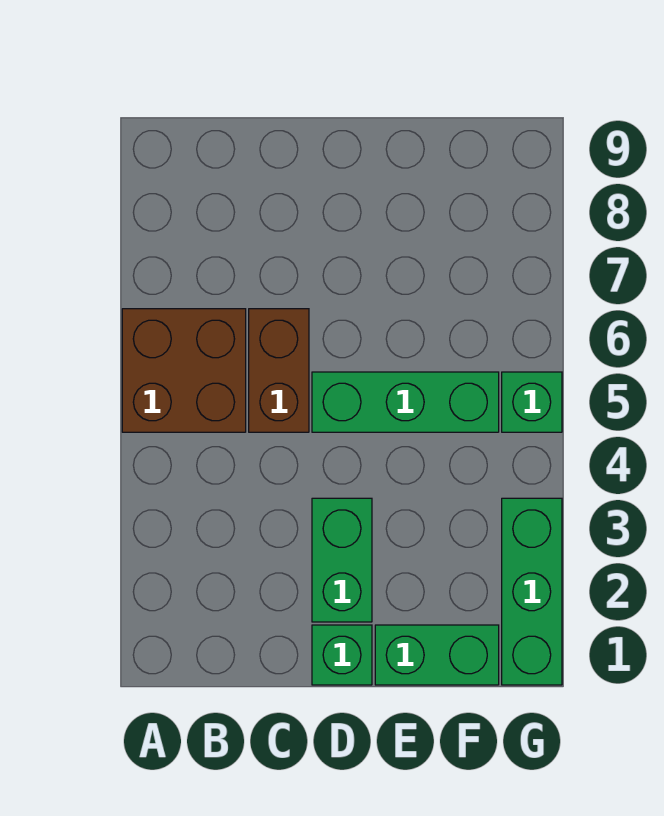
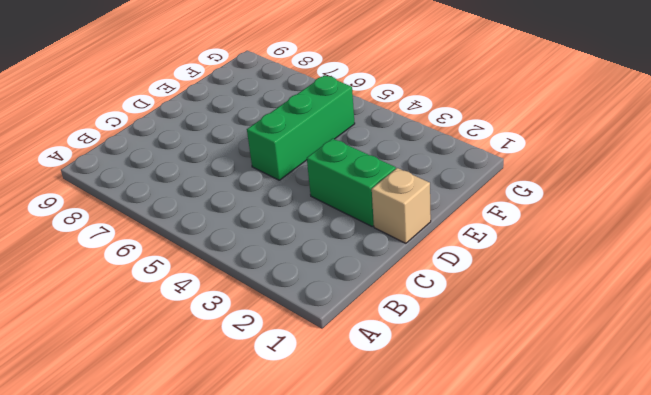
tan brick D1 level 1 -> green brick D1 level 1
none -> brown brick A5:B6 level 1
none -> brown brick C5:C6 level 1

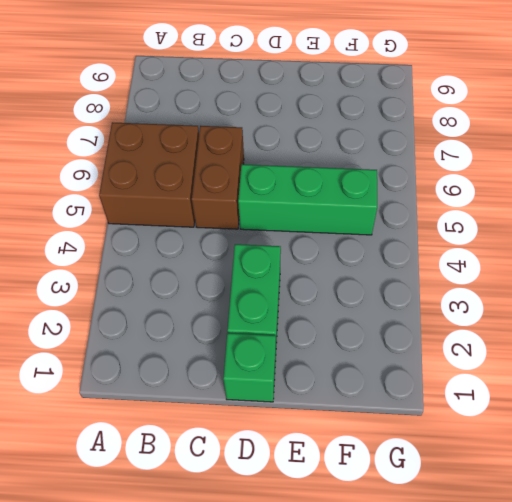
none -> green brick E1:F1 level 1
none -> green brick G1:G3 level 1

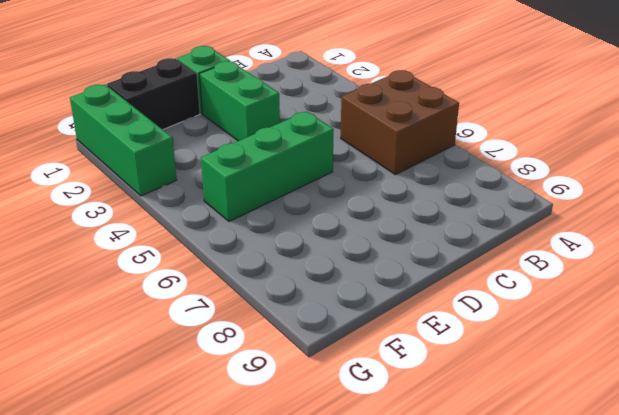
black brick E1:F1 level 1 -> green brick E1:F1 level 1
none -> brown brick C5:C6 level 1
none -> green brick G5 level 1

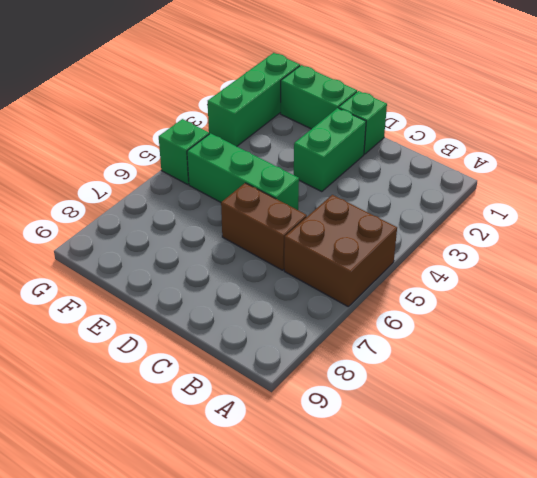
brown brick C6:D6 level 1 -> brown brick C5:C6 level 1

